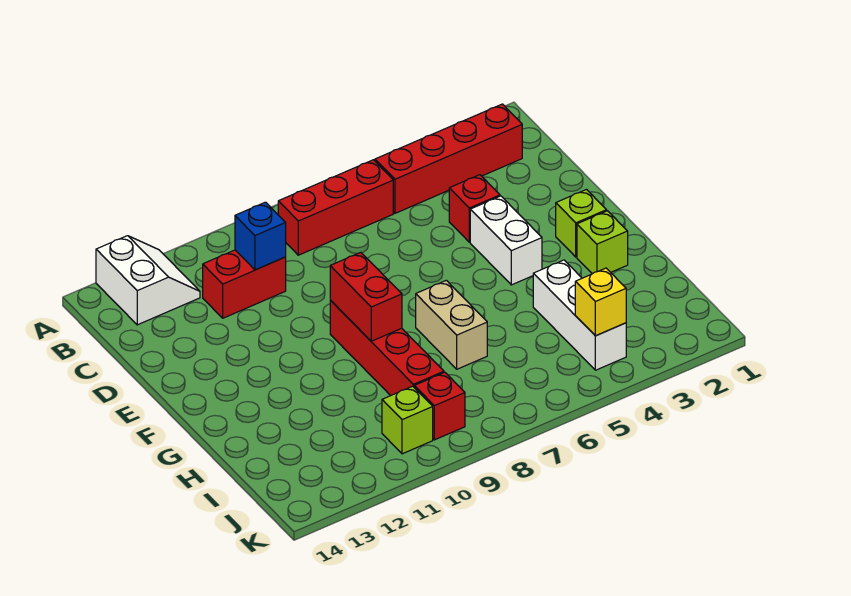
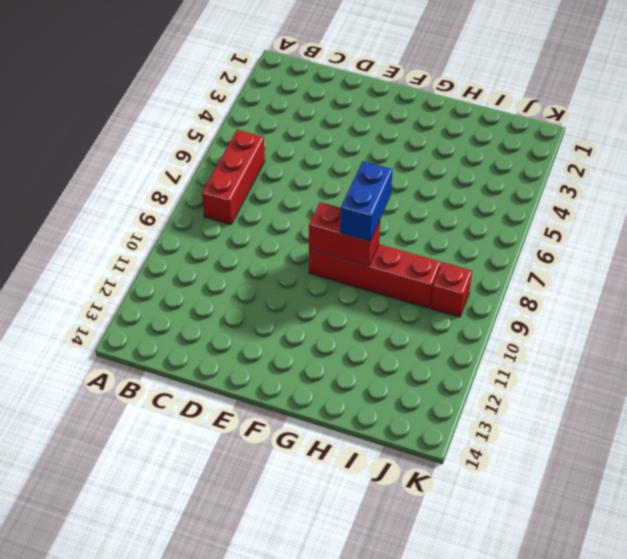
blue brick G8:G9 level 3 -> none
none -> white slope A12:B13 level 1 top 13
none -> red brick B2:B5 level 1
none -> red brick C10:C11 level 1

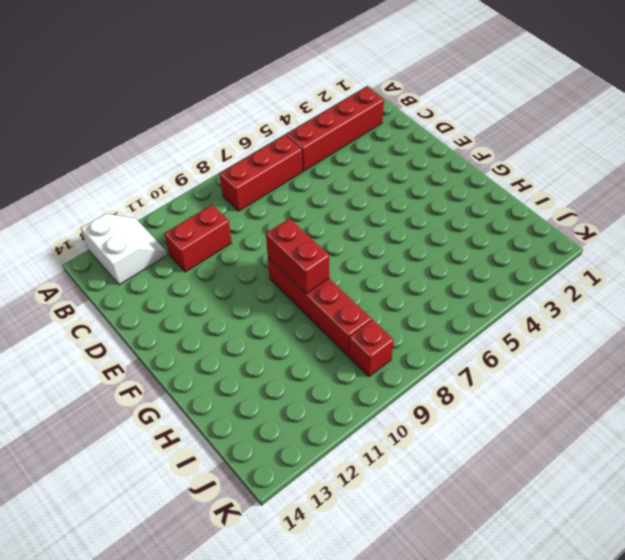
none -> red brick D4 level 1
none -> white brick E4:F4 level 1
none -> lime brick F2 level 1

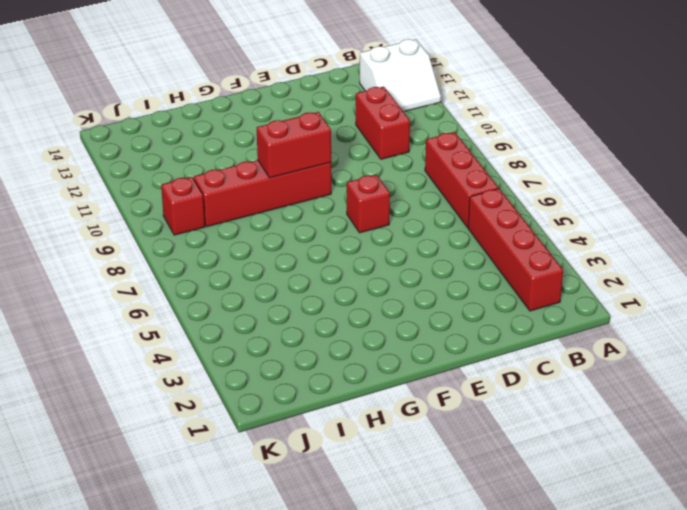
red brick E7 level 1 -> red brick D4 level 1
none -> white brick E4:F4 level 1
none -> lime brick F2 level 1
none -> lime brick G2 level 1

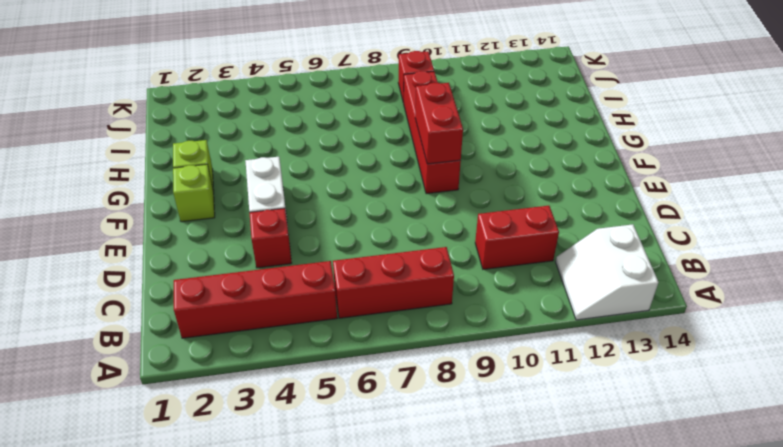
none -> tan brick G7:H7 level 1
none -> white brick H4:J4 level 1
none -> lime brick J10 level 1

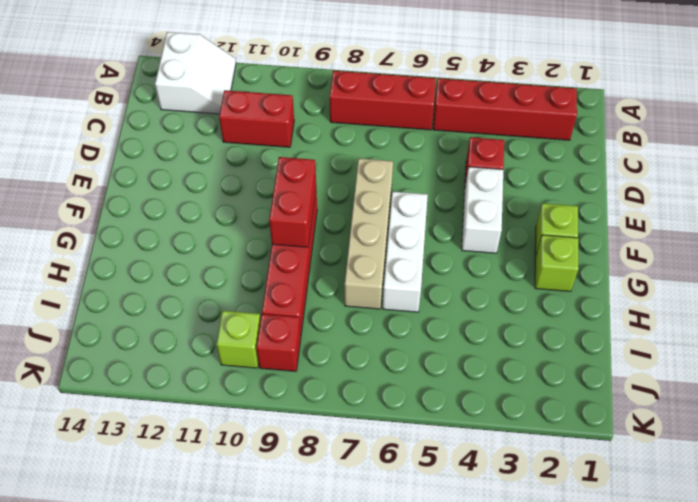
tan brick E7:H7 level 1 -> tan brick G7:H7 level 1
white brick F6:H6 level 1 -> white brick H4:J4 level 1
none -> blue brick C10 level 2
none -> yellow brick J4 level 2

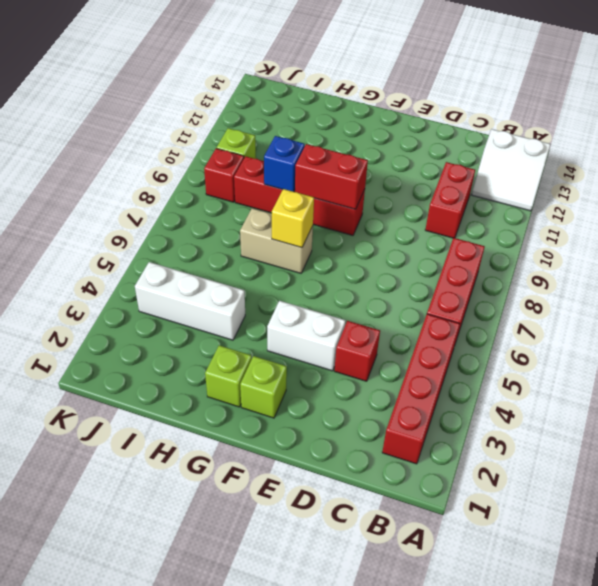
yellow brick G7 level 2 -> yellow brick J4 level 2
blue brick H9 level 2 -> blue brick C10 level 2

